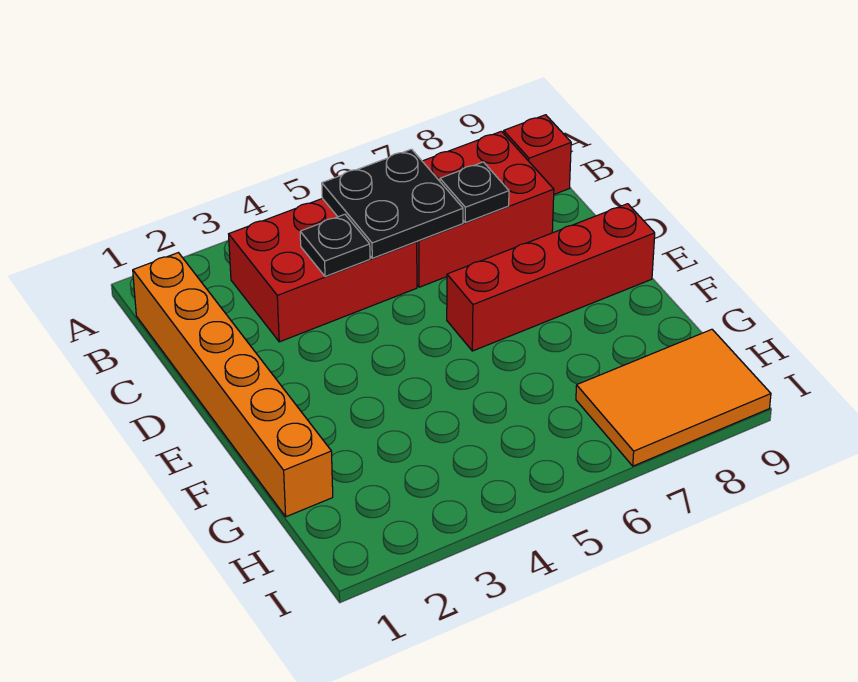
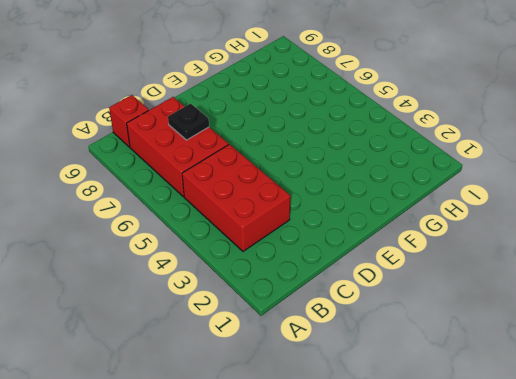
none -> orange brick B1:G1 level 1
none -> red brick E6:E9 level 1

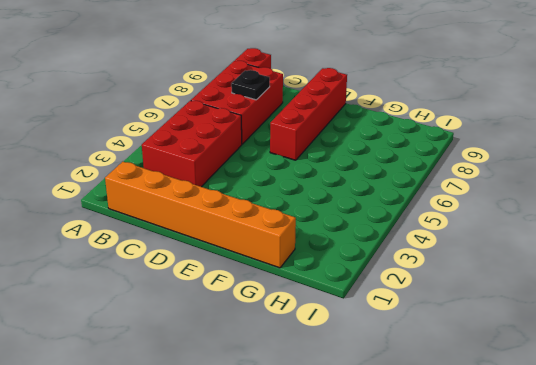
none -> orange tile H7:I9 level 1
none -> black plate B5:C6 level 2

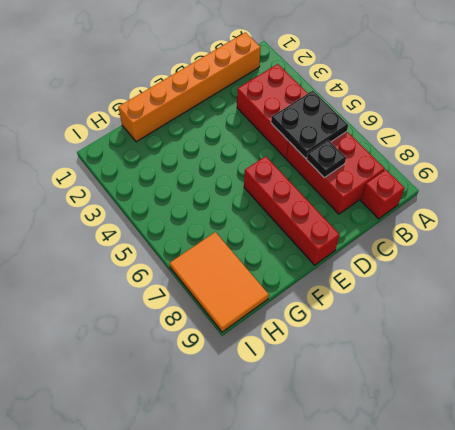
none -> black plate C4 level 2

